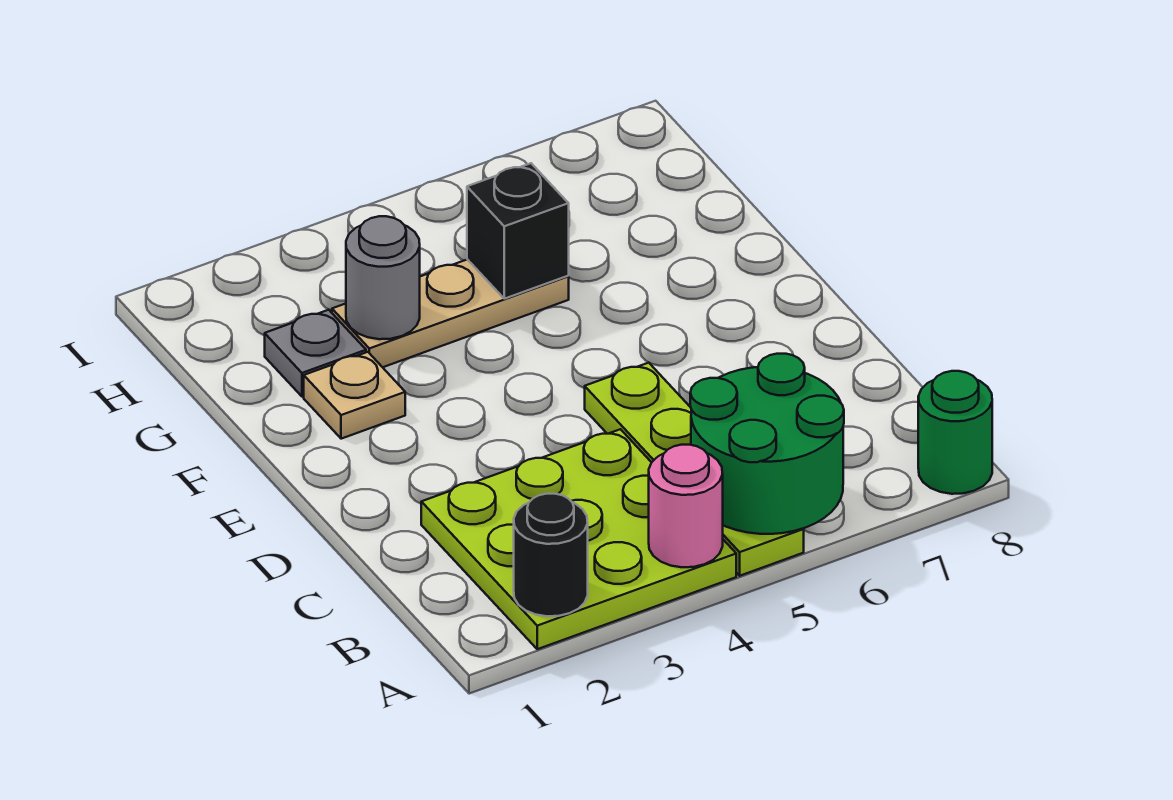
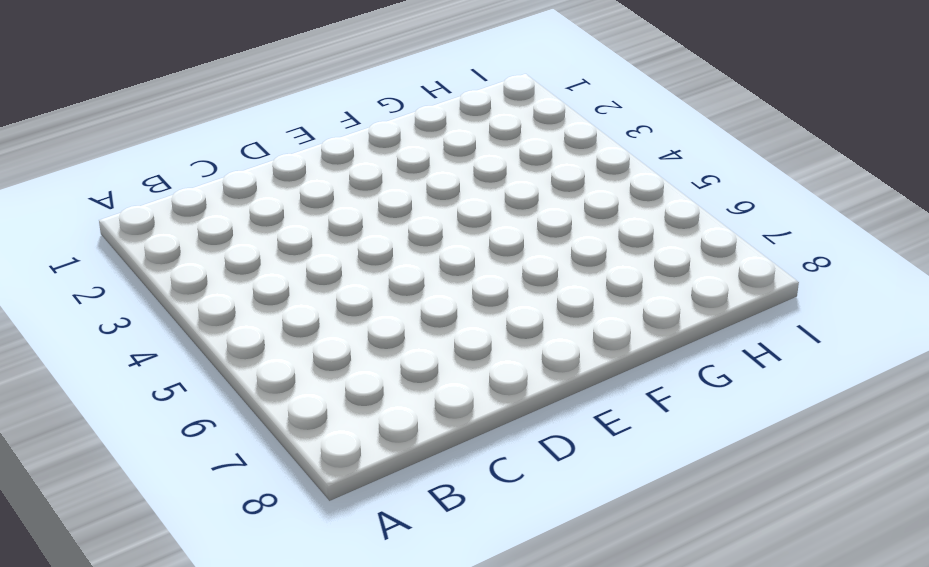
none -> lime plate A2:C4 level 1
none -> lime plate A5:D5 level 1

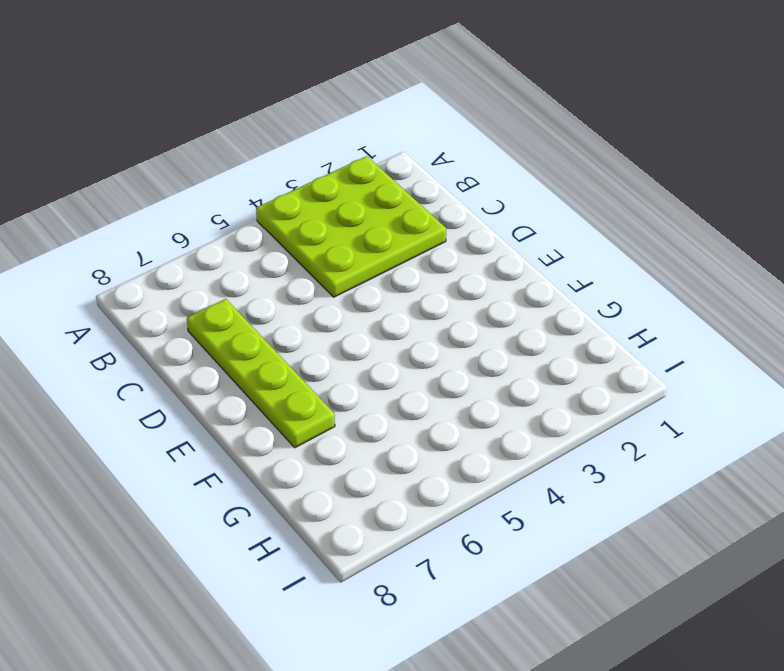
lime plate C7:F7 level 1 -> lime plate A5:D5 level 1
none -> green round brick A8 level 1
none -> tan plate F2 level 1

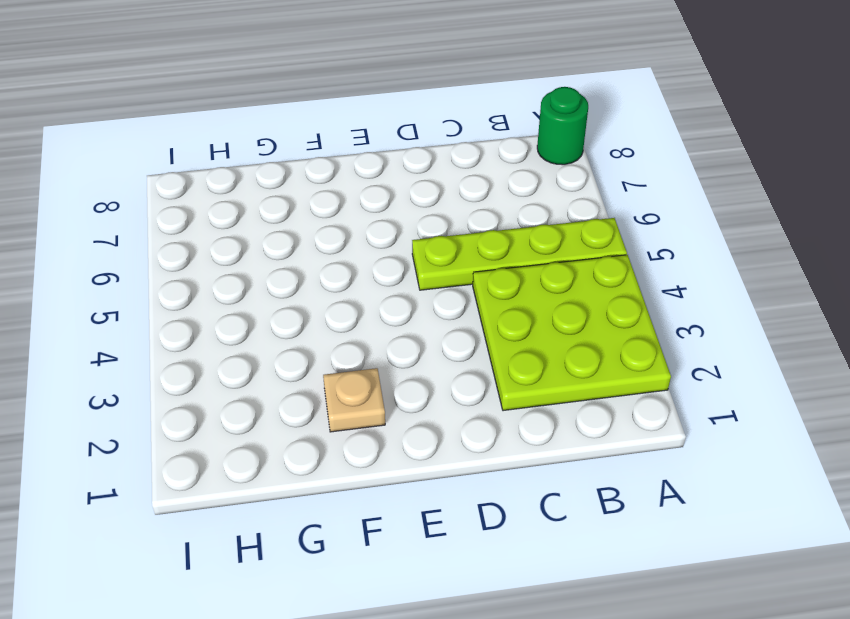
none -> grey plate G2 level 1
none -> tan plate G3:G5 level 1

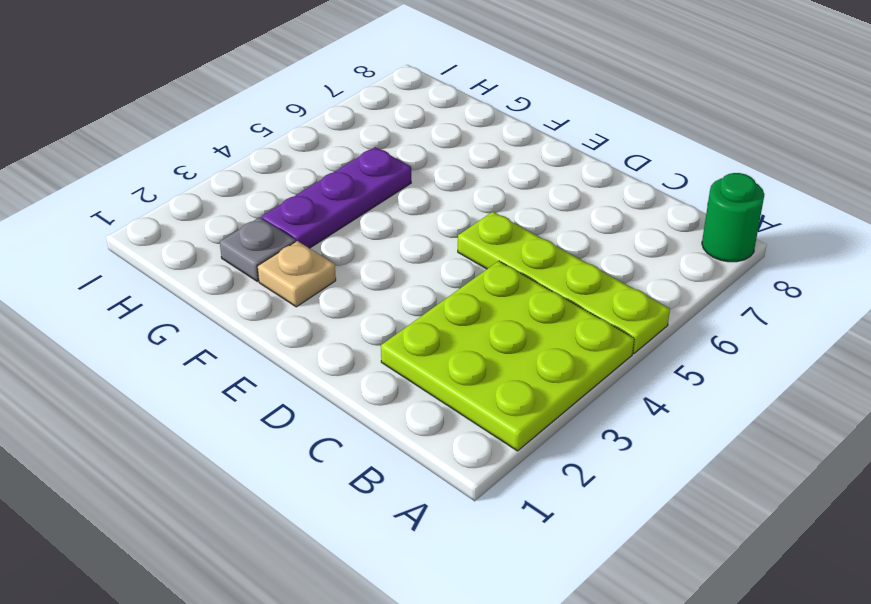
purple plate G3:G5 level 1 -> tan plate G3:G5 level 1
none -> black round brick A2 level 2
none -> pink round brick A4 level 2

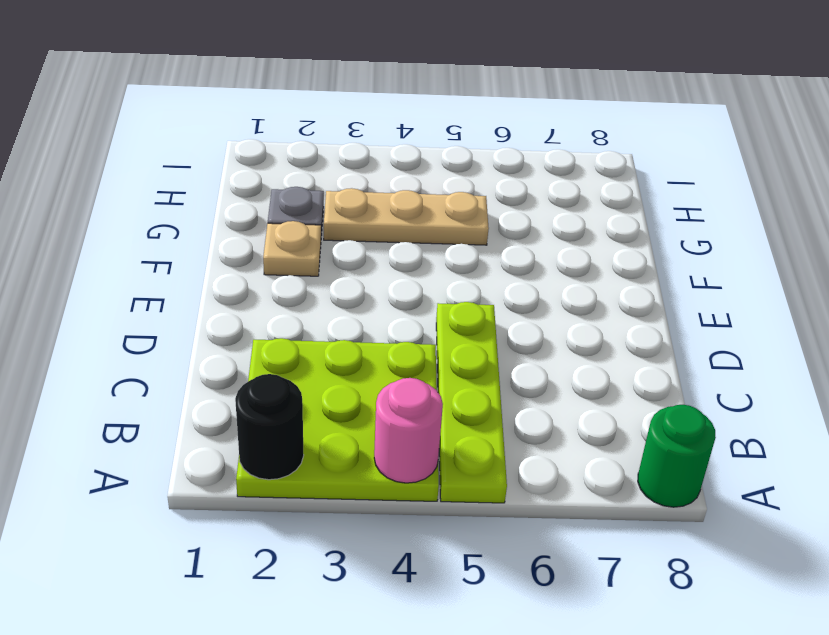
none -> green round brick A5:B6 level 2
none -> grey round brick G3 level 2

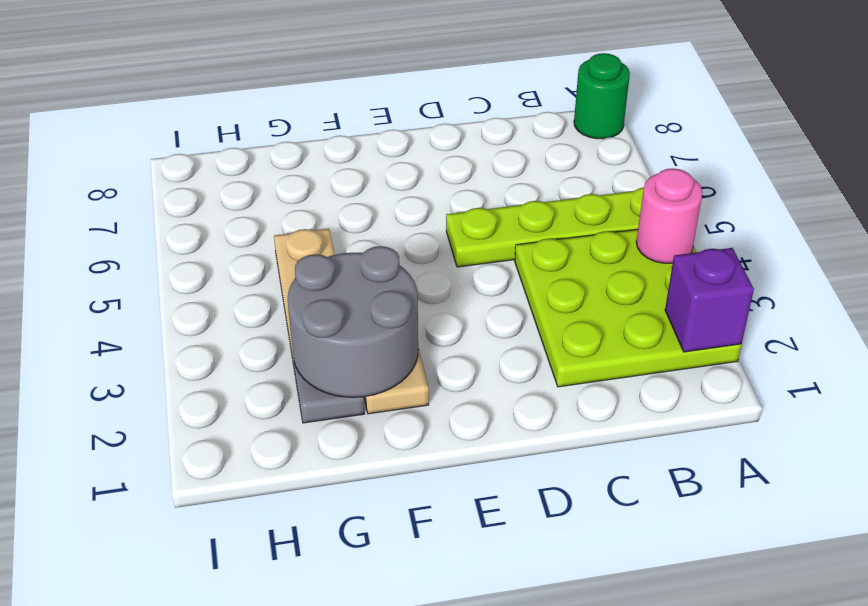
purple brick A2 level 2 -> black round brick A2 level 2
grey round brick F2:G3 level 2 -> grey round brick G3 level 2
none -> green round brick A5:B6 level 2
none -> black brick G5 level 2

